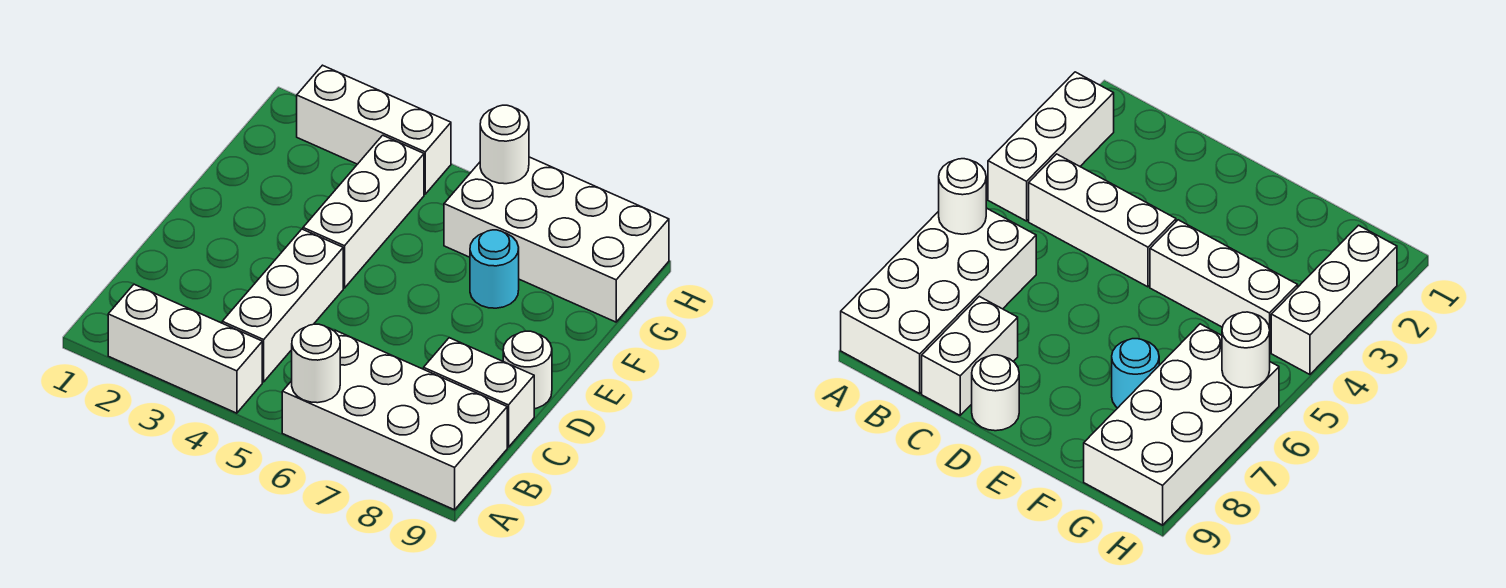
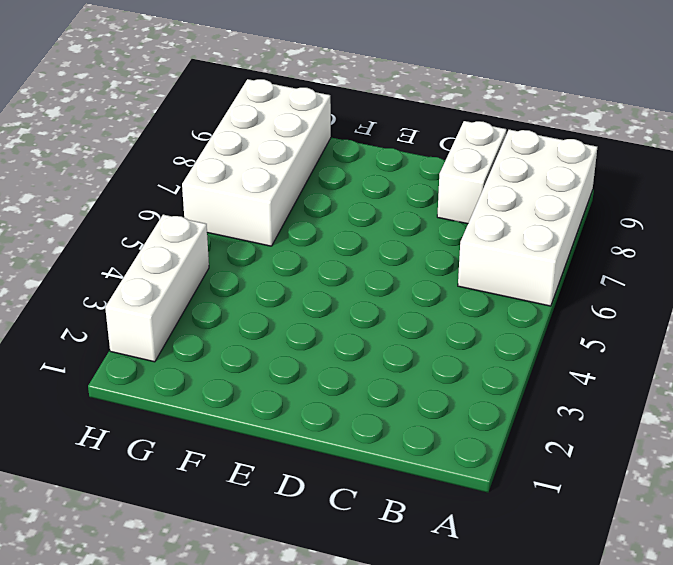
none -> white brick A2:A4 level 1
none -> white brick B4:D4 level 1

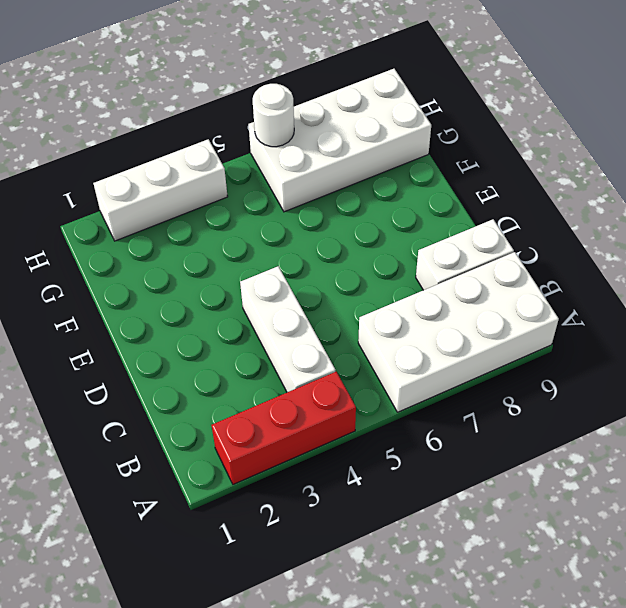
red brick A2:A4 level 1 -> white brick A2:A4 level 1
none -> white round brick D9 level 1
none -> white brick E4:G4 level 1

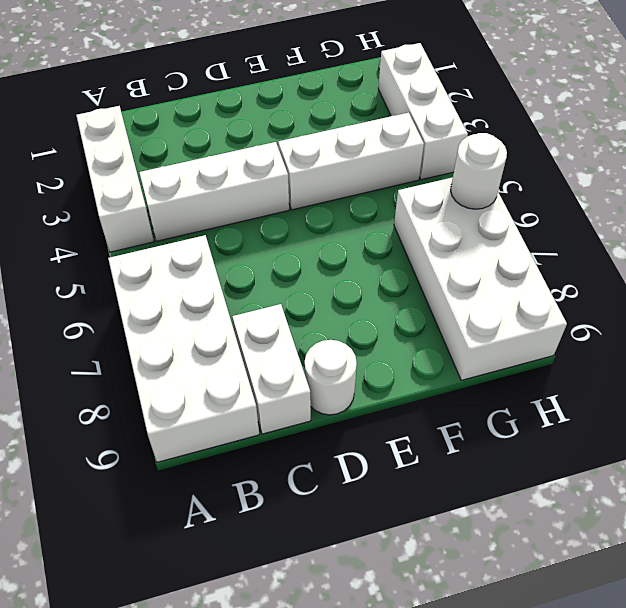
none -> cyan round brick F7 level 1
none -> white round brick A6 level 2

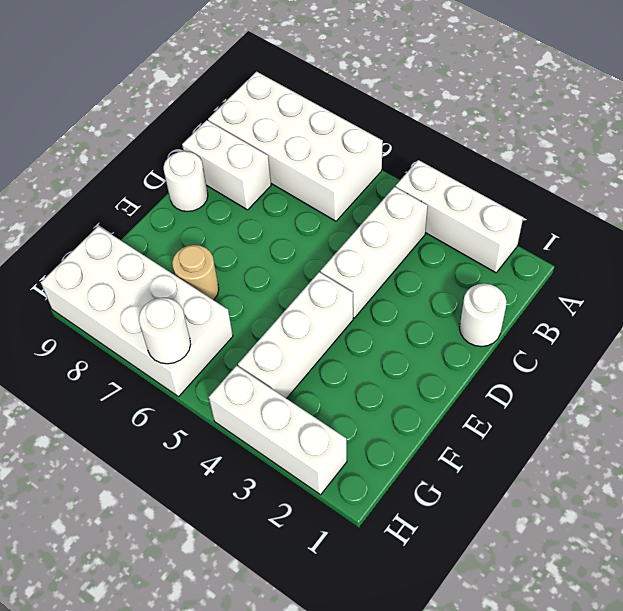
white round brick C1 level 1 -> white round brick A6 level 2
tan round brick F7 level 1 -> cyan round brick F7 level 1

